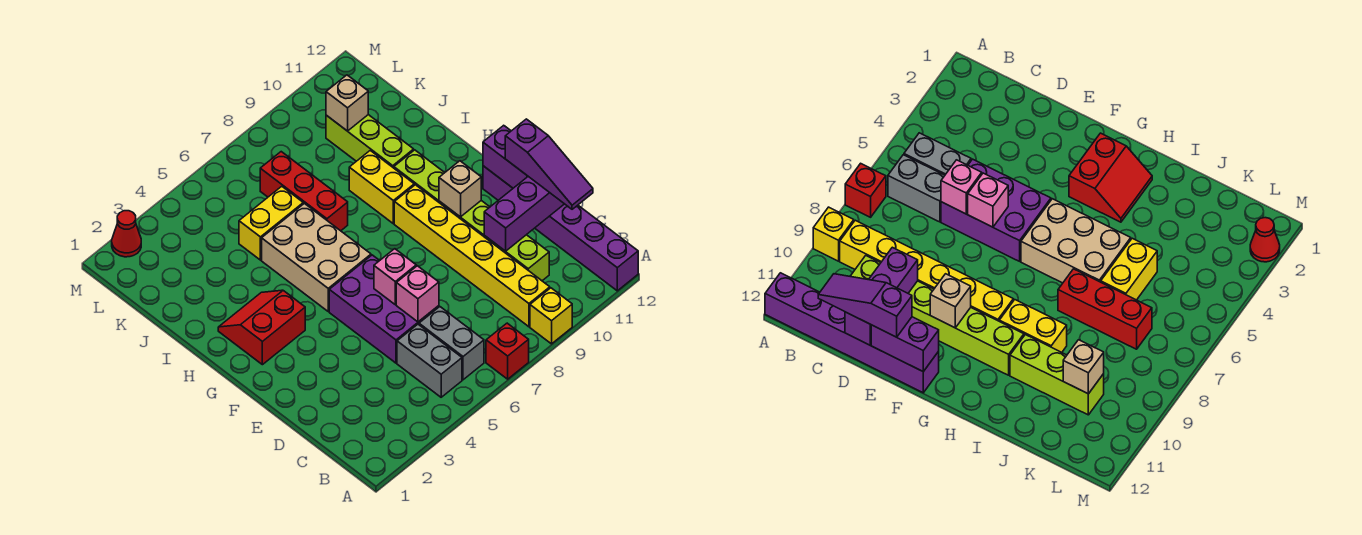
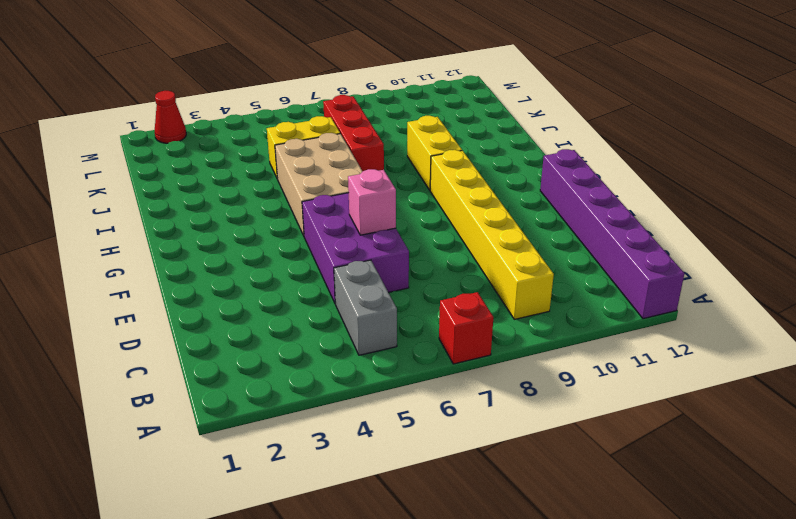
none -> yellow brick A9 level 1
none -> grey brick B6:C6 level 1
none -> lime brick C10:H10 level 1

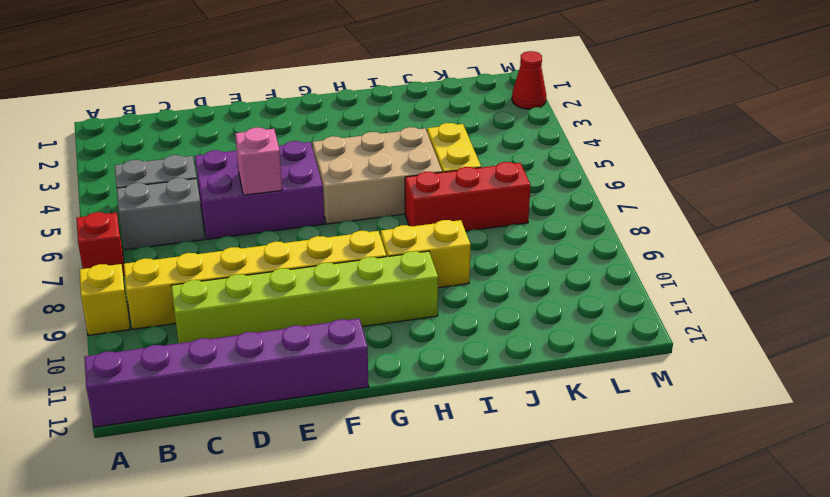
none -> red slope G2:H3 level 1 top G
none -> lime brick I10:K10 level 1
none -> pink brick D6 level 2

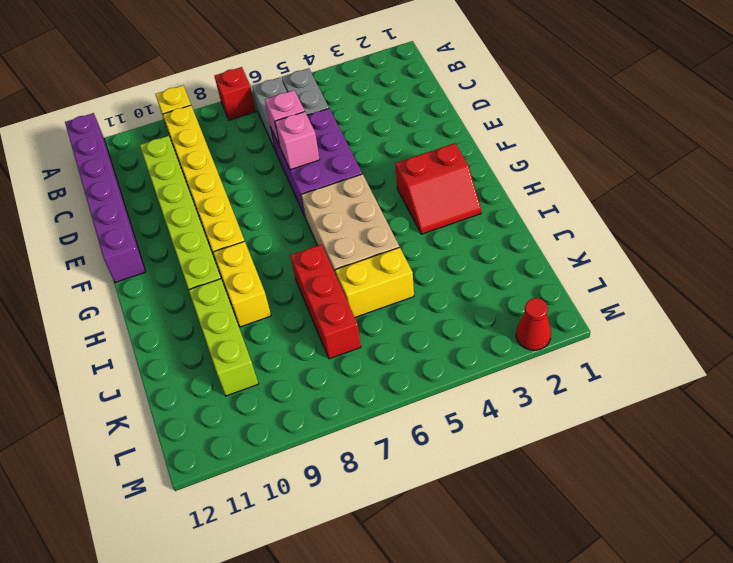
none -> purple brick D10:D12 level 2
none -> purple brick E12:F12 level 2
none -> tan brick F10 level 2

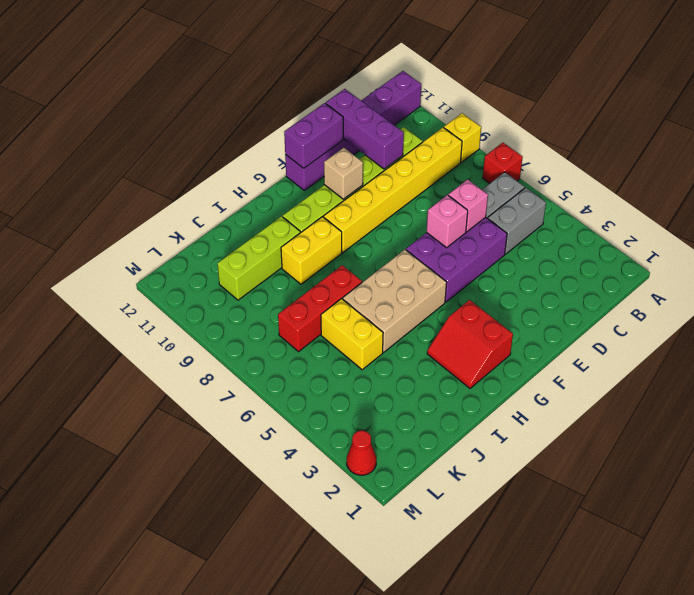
none -> tan brick K10 level 2
none -> purple slope C12:E12 level 3 top E

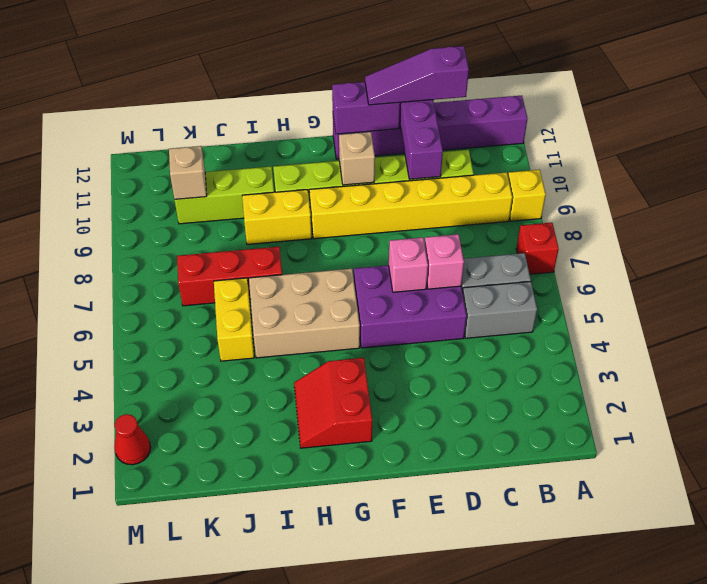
purple slope C12:E12 level 3 top C -> purple slope C12:E12 level 3 top E

